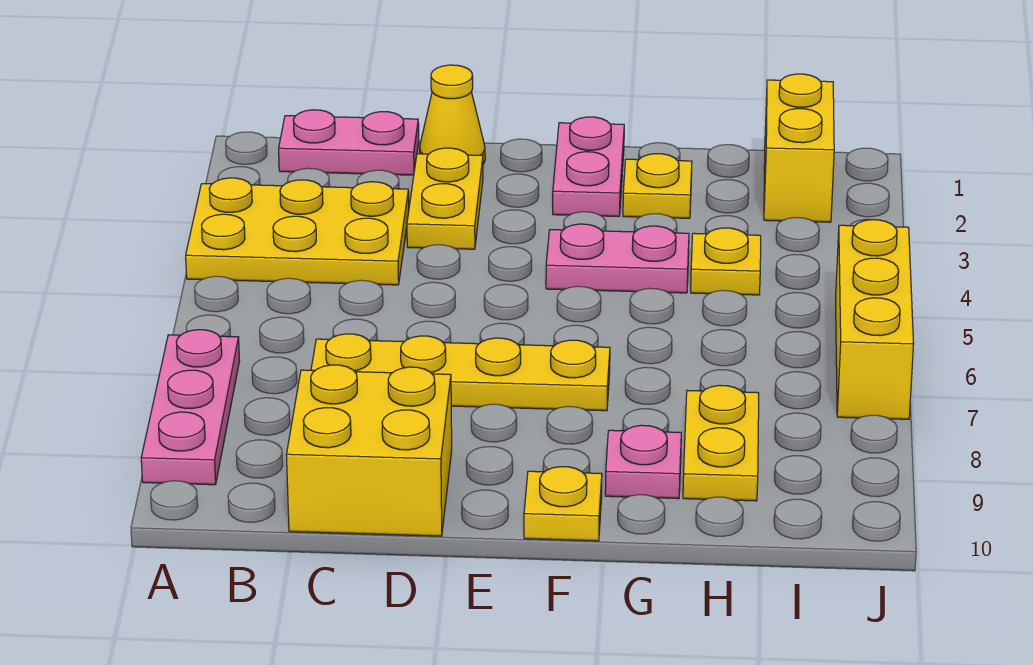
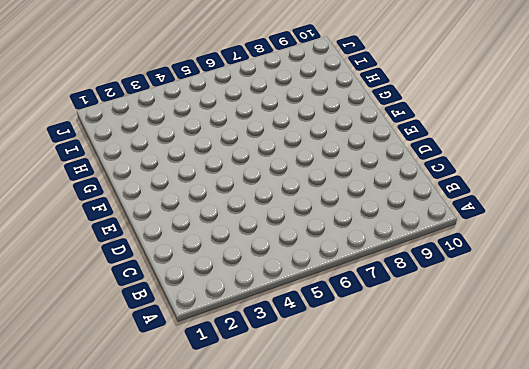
none -> yellow plate A3:C4 level 1
none -> pink plate A7:A9 level 1
none -> pink plate B1:C1 level 1

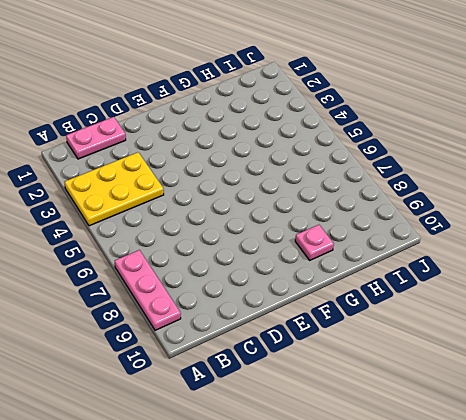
none -> yellow plate C7:F7 level 1
none -> yellow brick C9:D10 level 1
none -> yellow cone D1 level 1

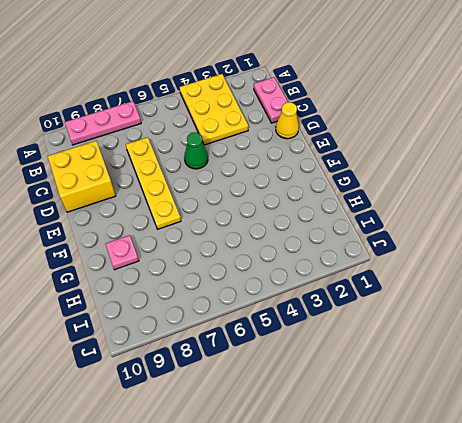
green cone D5 level 1 -> none
none -> yellow plate D2:D3 level 1
none -> pink plate F1:F2 level 1
none -> pink plate F4:G4 level 1

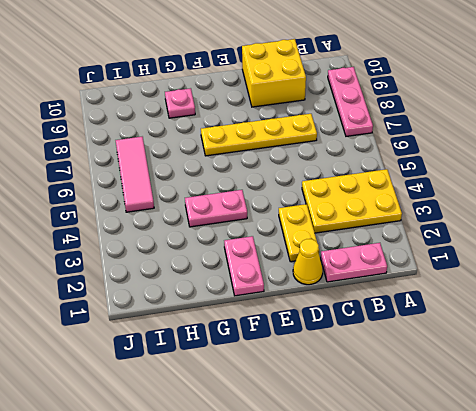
pink tile I5:I7 level 1 -> none
none -> yellow plate F10 level 1
none -> yellow plate G2 level 1
none -> yellow plate H4 level 1

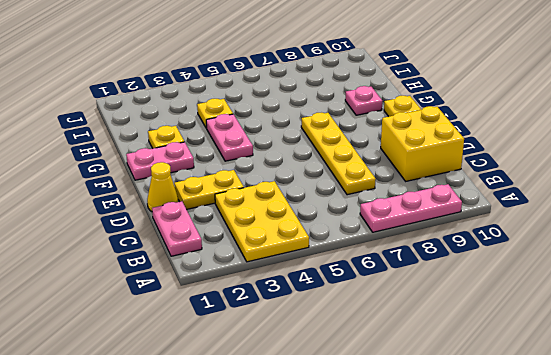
none -> yellow plate H8:H9 level 1
none -> yellow brick I1:I2 level 1
none -> yellow brick J5:J7 level 1

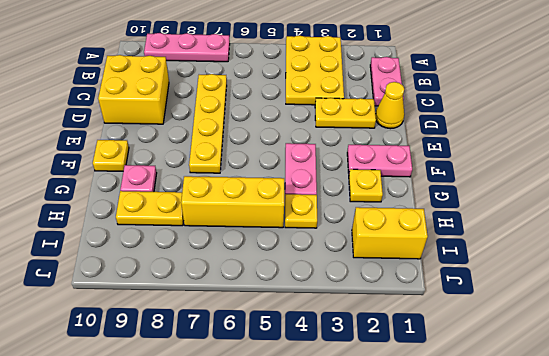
yellow brick H5:H7 level 1 -> yellow brick J5:J7 level 1

